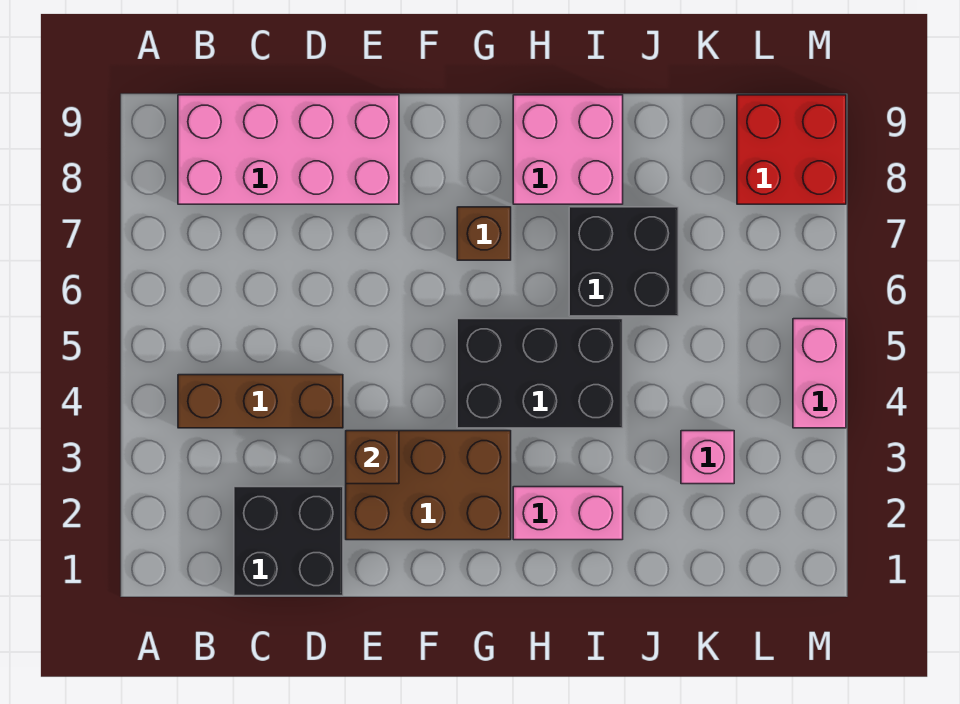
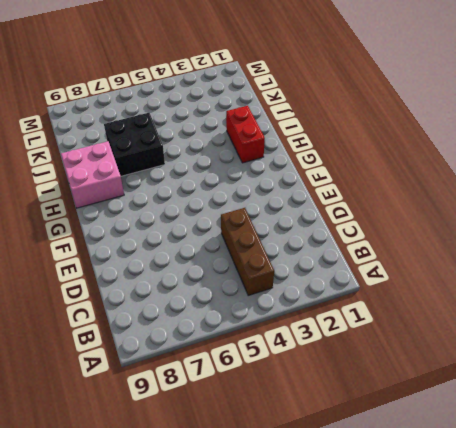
red brick H2:I2 level 1 -> pink brick H2:I2 level 1
none -> pink brick B8:E9 level 1
none -> black brick C1:D2 level 1
none -> brown brick E2:G3 level 1

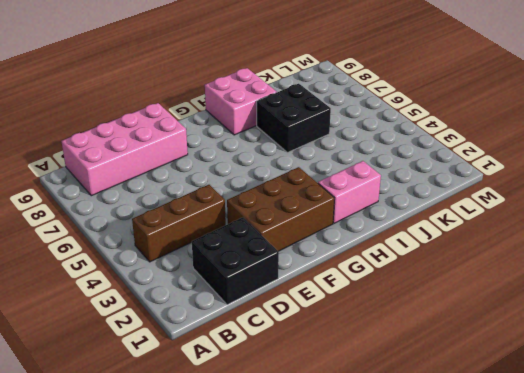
none -> black brick G4:I5 level 1
none -> brown brick G7 level 1
none -> pink brick K3 level 1

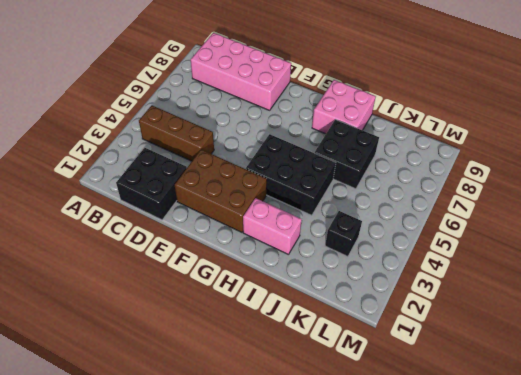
black brick K3 level 1 -> pink brick K3 level 1
none -> brown brick G7 level 1
none -> red brick L8:M9 level 1
none -> pink brick M4:M5 level 1

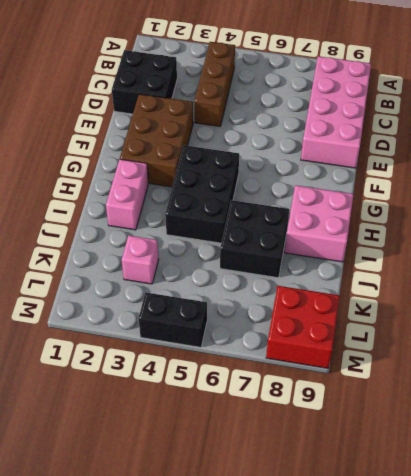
black brick M4:M5 level 1 -> pink brick M4:M5 level 1
none -> brown brick G7 level 1
none -> brown brick E3 level 2

